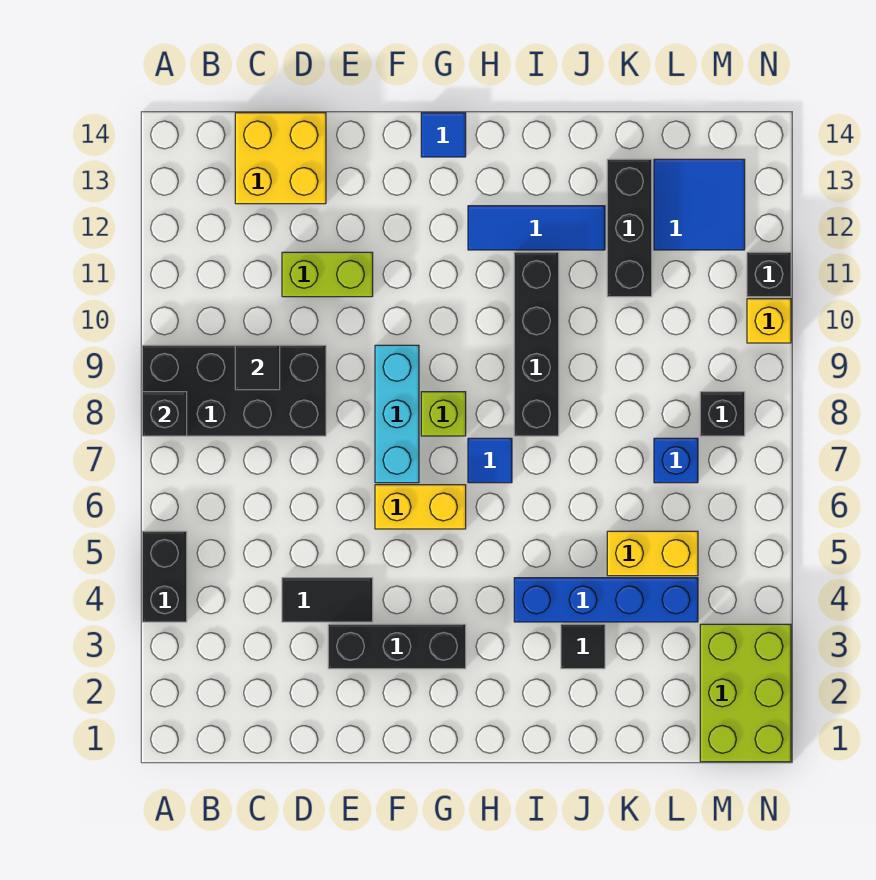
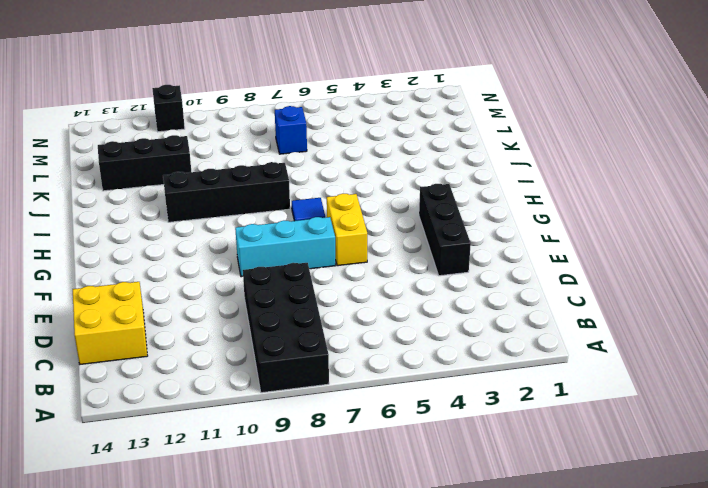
none -> black brick A4:A5 level 1
none -> black tile D4:E4 level 1
none -> lime brick D11:E11 level 1

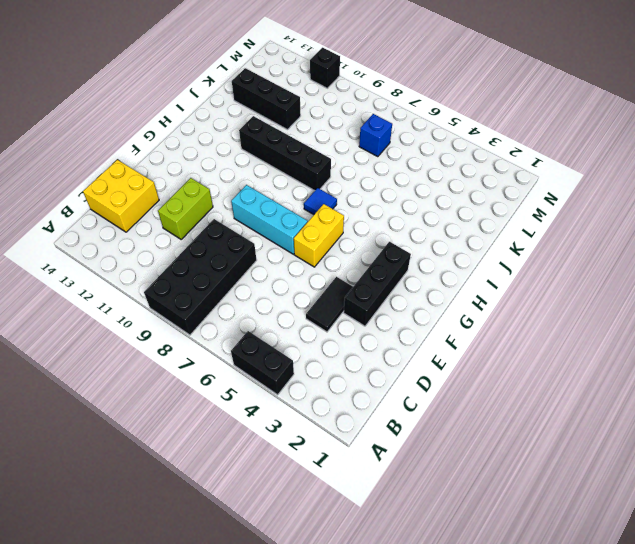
none -> lime brick G8 level 1
none -> blue tile G14 level 1
none -> blue tile H12:J12 level 1

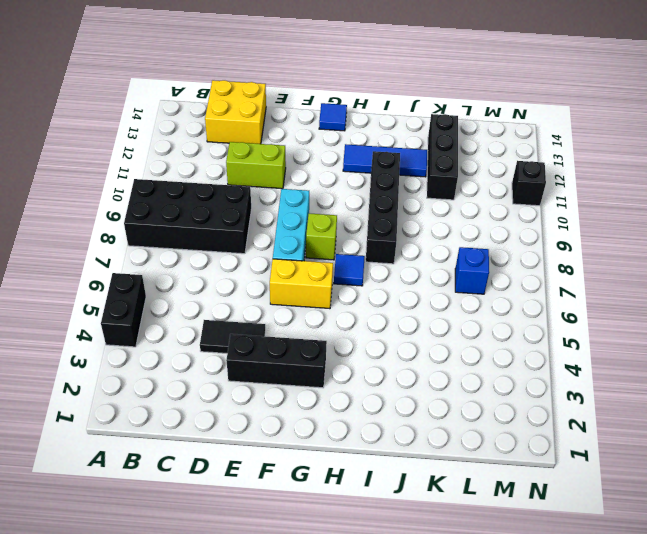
none -> blue brick I4:L4 level 1
none -> black tile J3 level 1
none -> yellow brick K5:L5 level 1

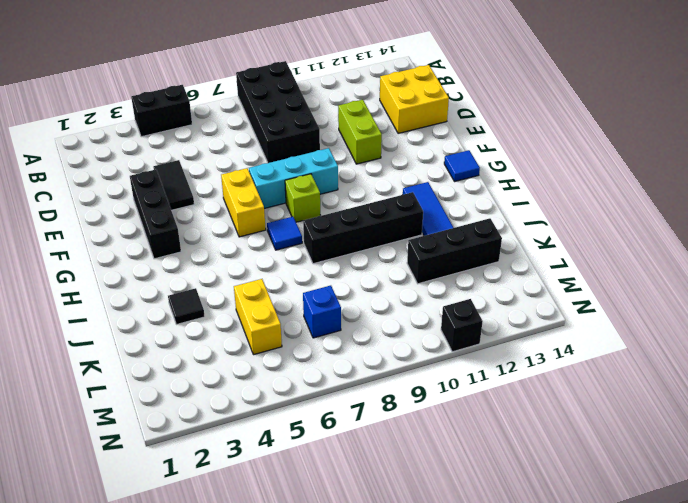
none -> blue brick I4:L4 level 1
none -> blue tile L12:M13 level 1
none -> lime brick M1:N3 level 1

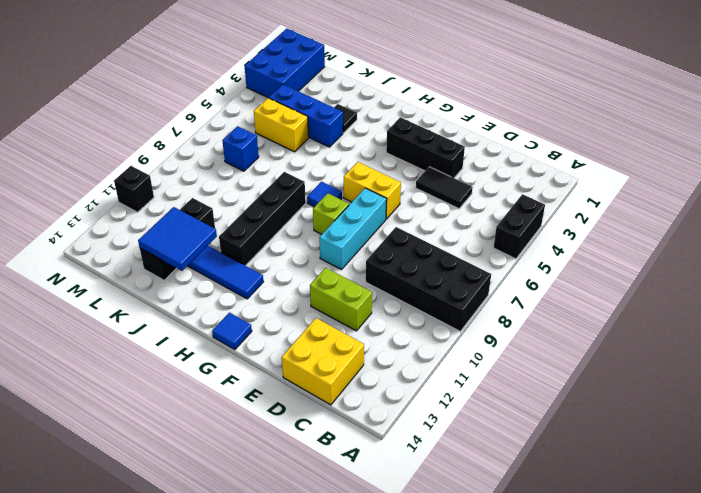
blue brick J4:L4 level 1 -> blue brick I4:L4 level 1
blue tile J12:K13 level 2 -> blue tile L12:M13 level 1
blue brick M1:N3 level 1 -> lime brick M1:N3 level 1
none -> black brick M8 level 1
none -> yellow brick N10 level 1
none -> black brick A8 level 2

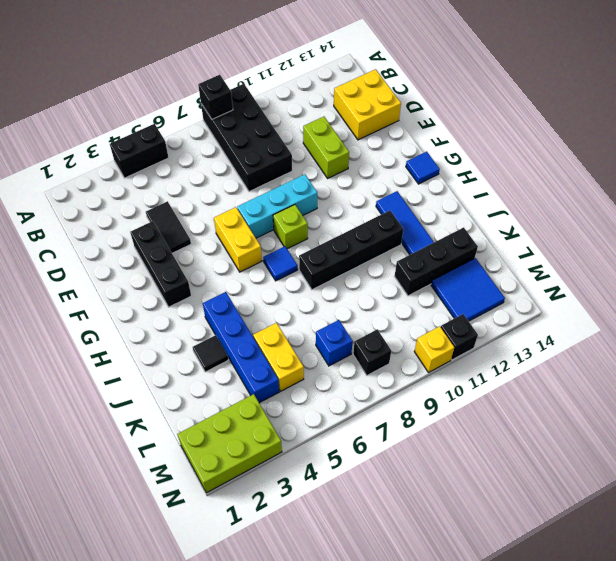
none -> black tile C9 level 2

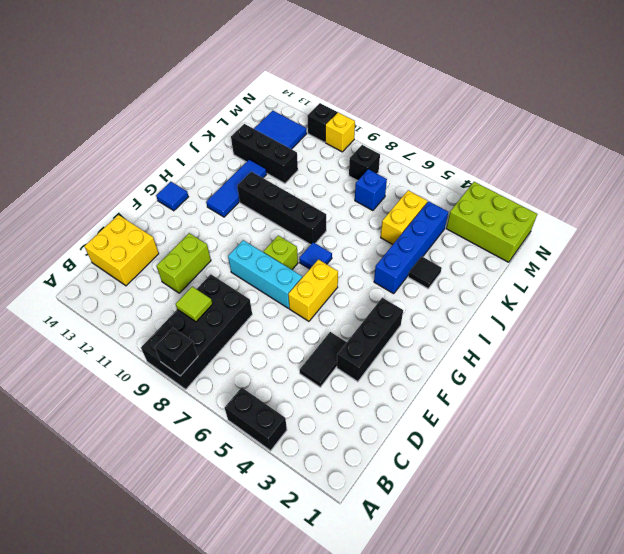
lime tile C9 level 2 -> black tile C9 level 2

